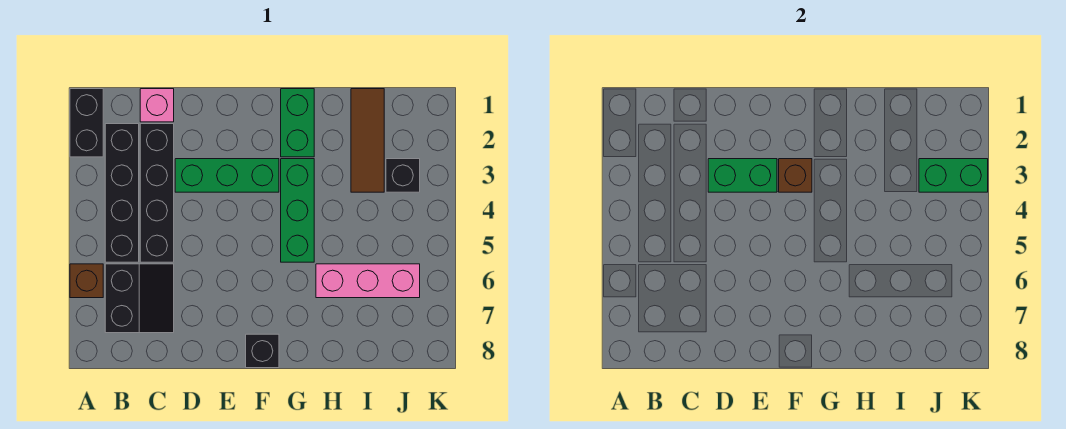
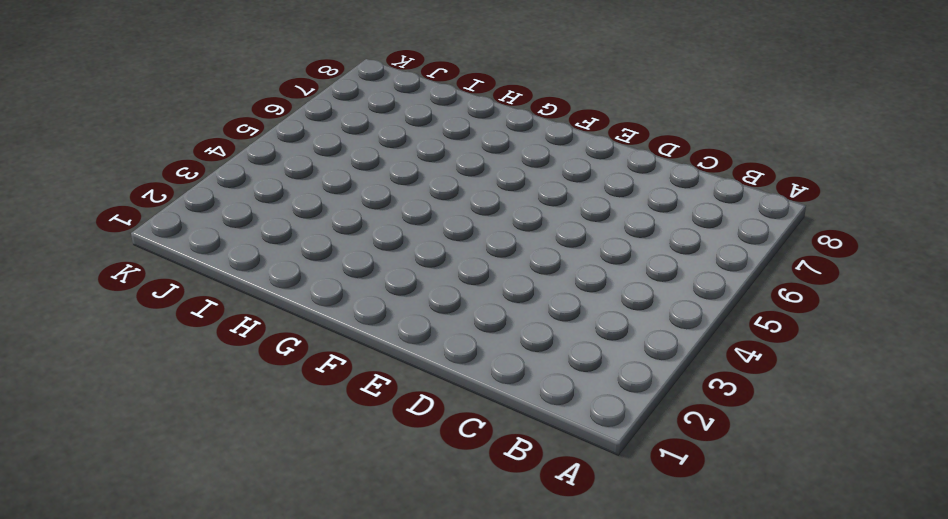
none -> black brick A1:A2 level 1
none -> brown brick A6 level 1
none -> black brick B2:B5 level 1

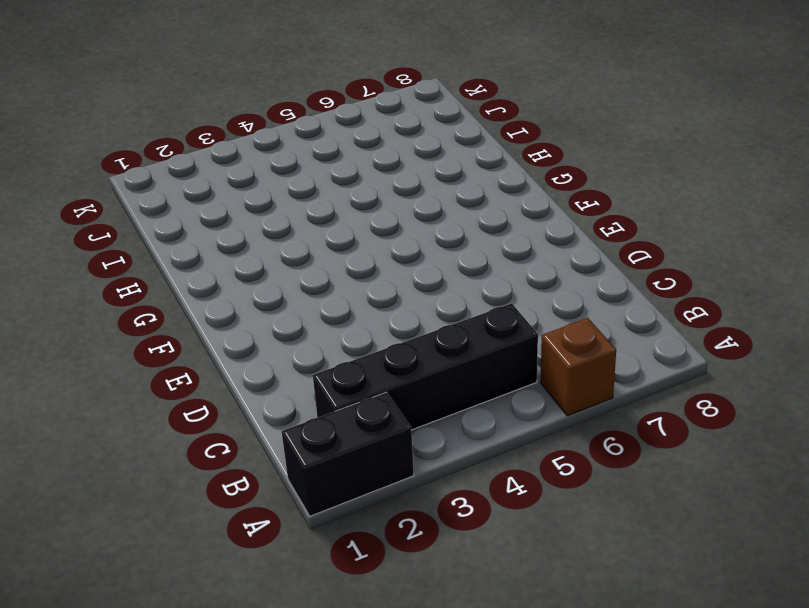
none -> black slope B6:C7 level 1 top B
none -> pink brick C1 level 1
none -> black brick C2:C5 level 1

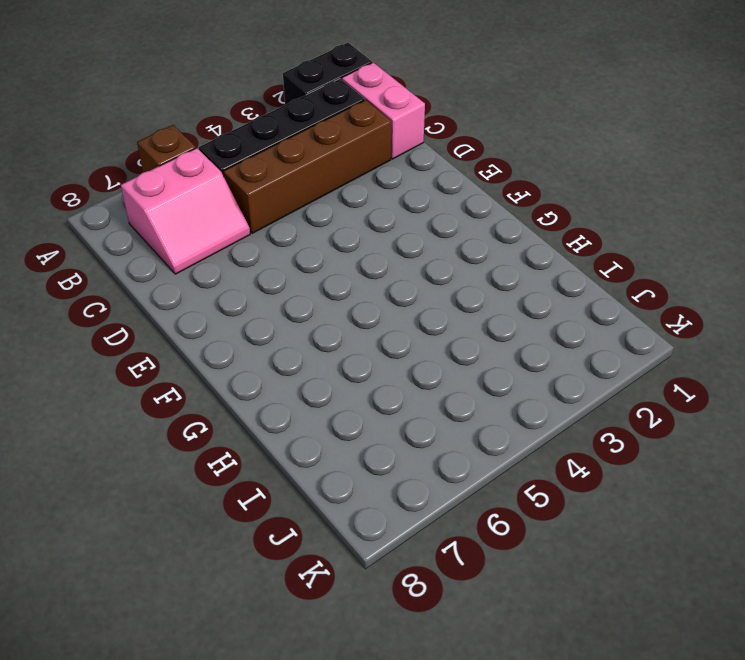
pink brick B1:C1 level 1 -> pink brick C1 level 1
pink slope B6:C7 level 1 top B -> black slope B6:C7 level 1 top B
brown brick C2:C5 level 1 -> black brick C2:C5 level 1
none -> green brick D3:F3 level 1
none -> black brick F8 level 1
none -> green brick G1:G2 level 1

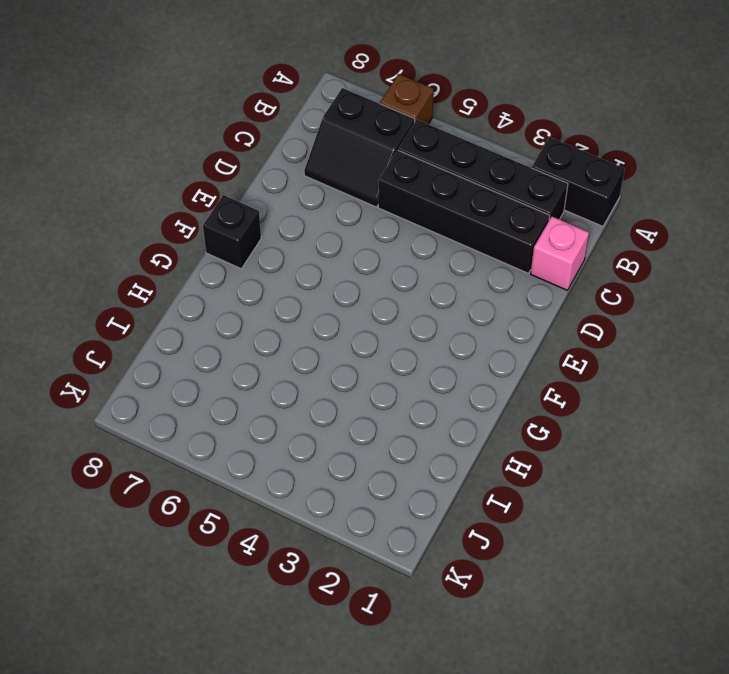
none -> green brick D3:F3 level 1
none -> green brick G1:G2 level 1
none -> green brick G3:G5 level 1

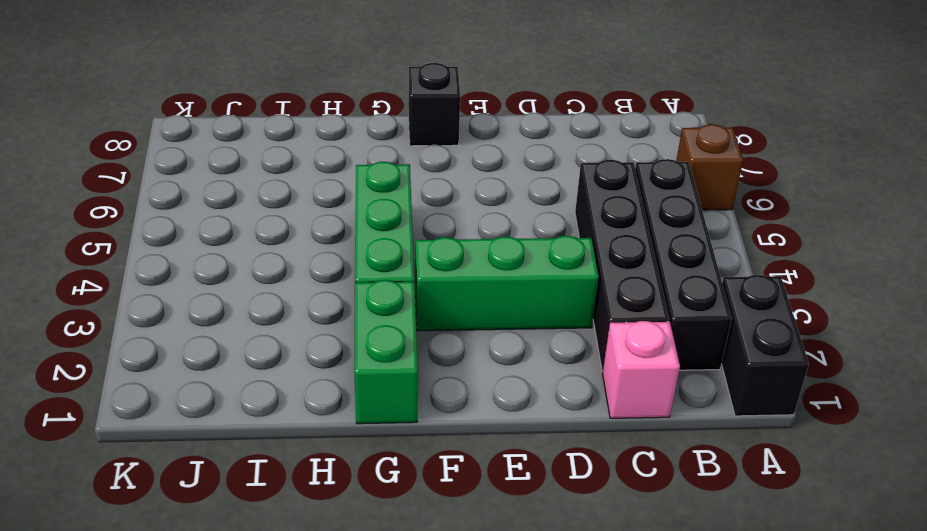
none -> black slope B6:C7 level 1 top B
none -> pink brick H6:J6 level 1
none -> brown tile I1:I3 level 1

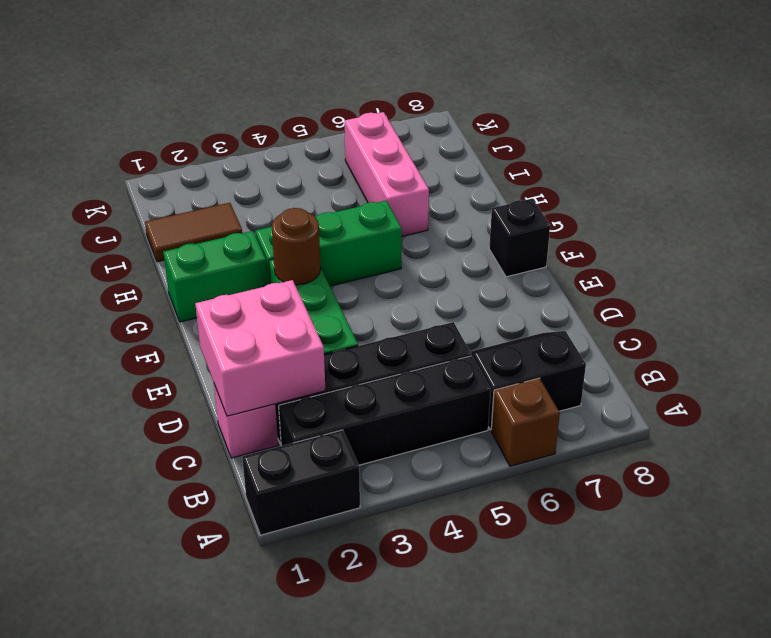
pink brick C1:D2 level 2 -> none
brown round brick F3 level 2 -> brown brick F3 level 2
brown tile I1:I2 level 1 -> brown tile I1:I3 level 1
none -> black brick J3 level 1
none -> green brick D3:E3 level 2
none -> green brick J3:K3 level 2

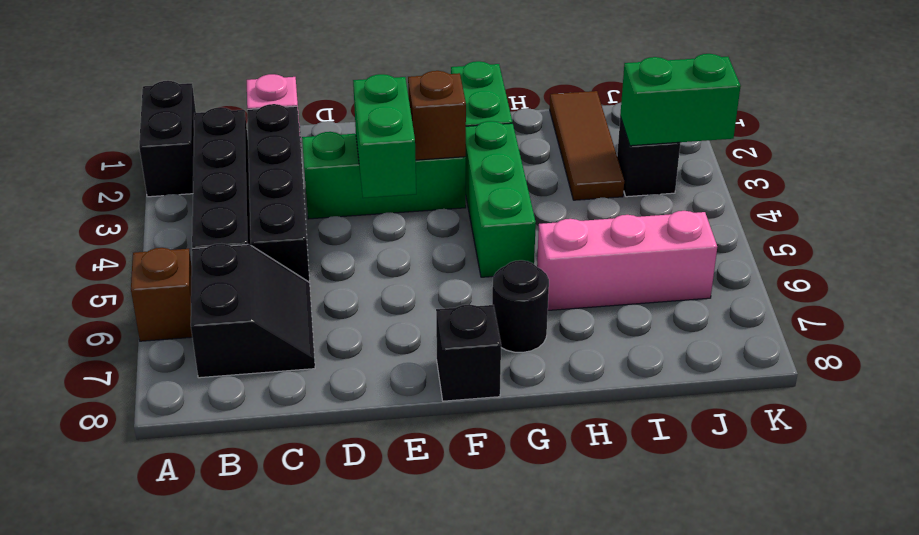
green brick E3:E4 level 2 -> green brick D3:E3 level 2
black round brick G7 level 1 -> none

